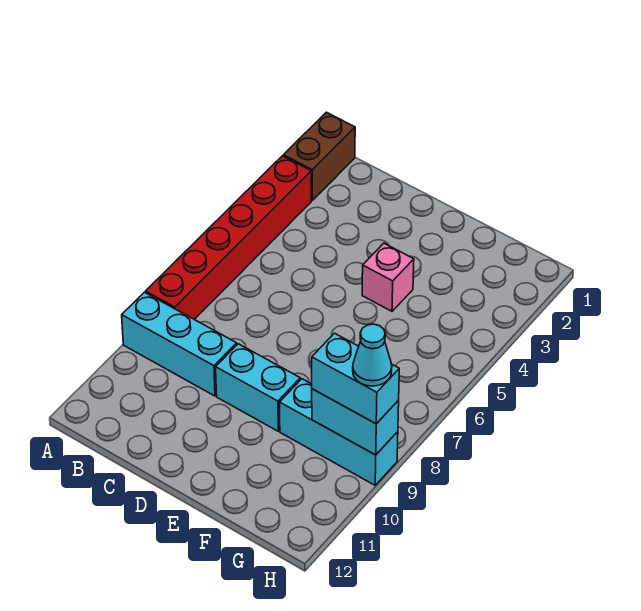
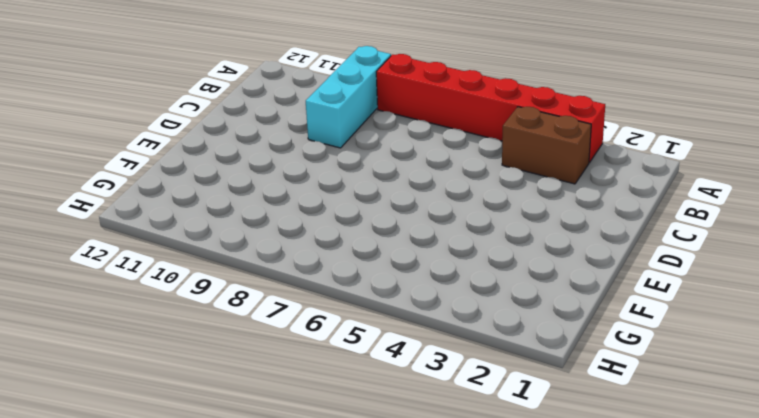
brown brick B3:B4 level 1 -> brown brick A1:A2 level 1
none -> cyan brick D9:E9 level 1
none -> pink brick E4 level 1

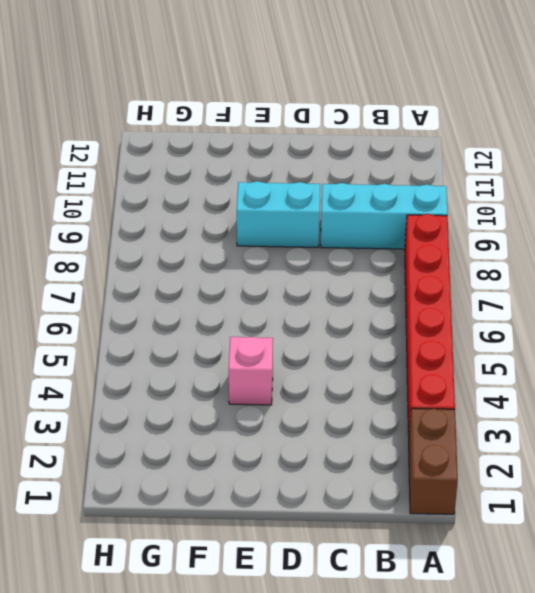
none -> cyan brick F9:H9 level 1
none -> cyan brick G9:H9 level 2

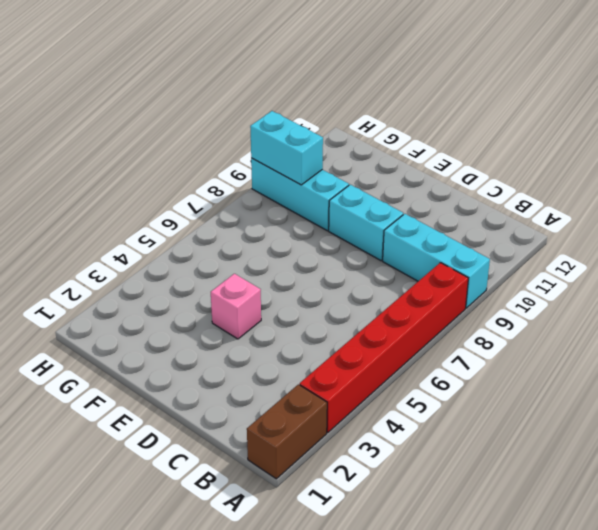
none -> cyan brick G9:H9 level 3
none -> cyan cone H9 level 4

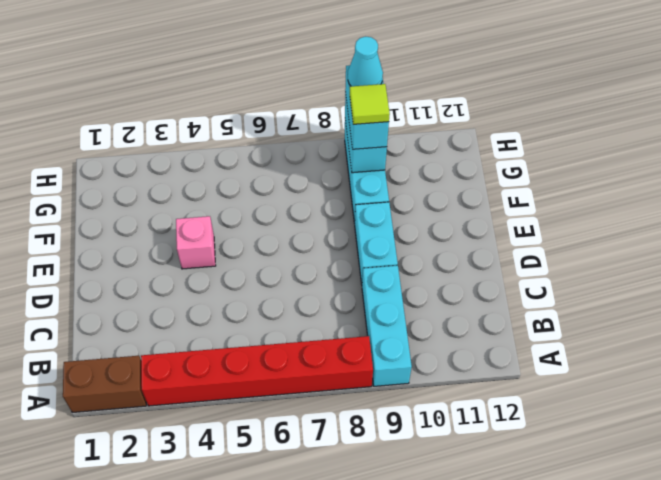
lime tile G9 level 4 -> none

